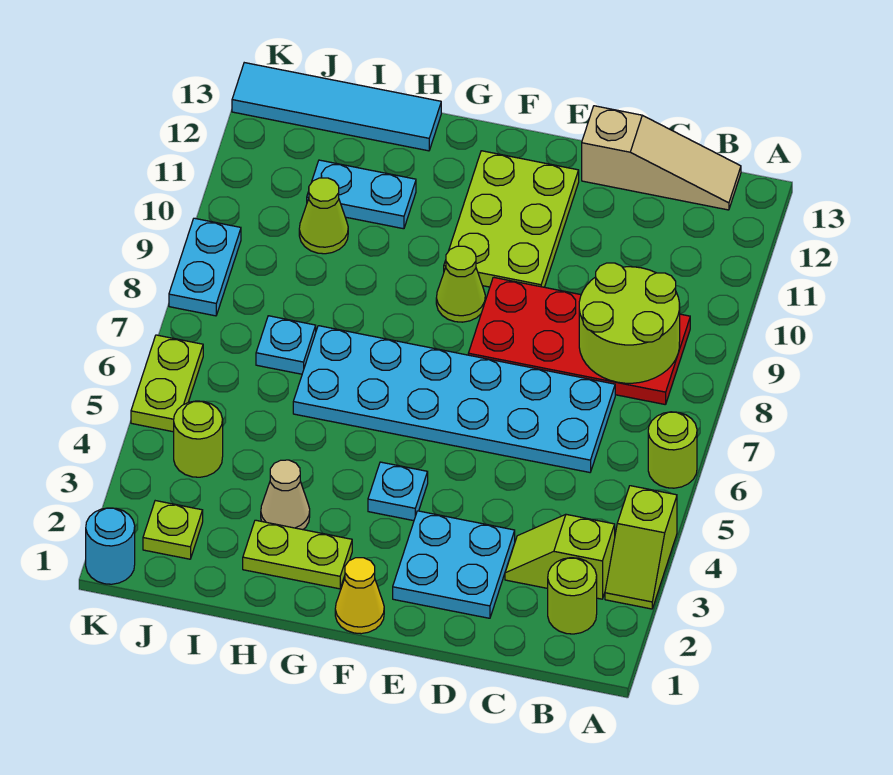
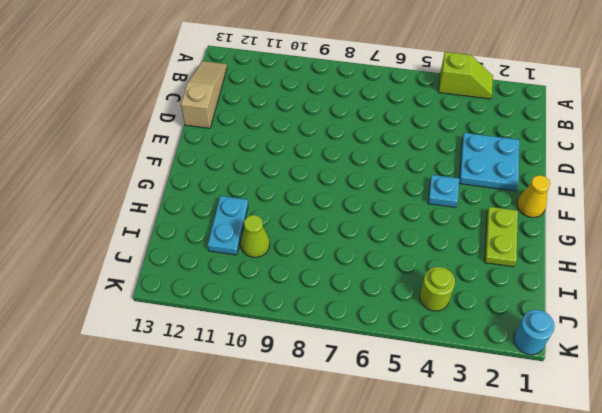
none -> lime round brick A6 level 1
none -> lime round brick B2 level 1
none -> lime slope B3:C3 level 1 top B

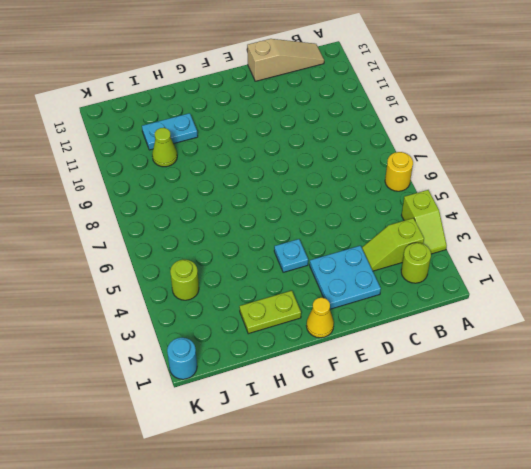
yellow round brick A6 level 1 -> lime round brick A6 level 1
none -> red plate B8:E9 level 1
none -> cyan plate C6:H7 level 1
none -> lime plate E10:F12 level 1

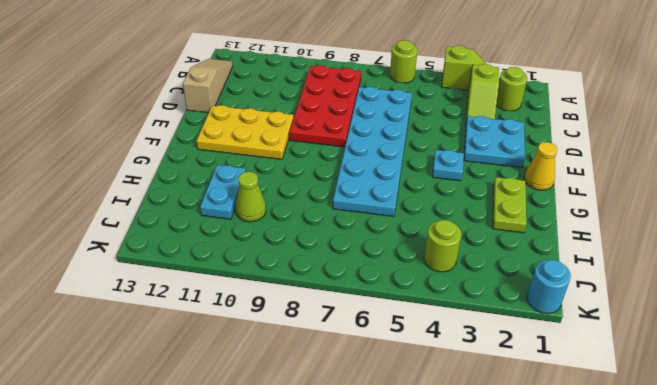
yellow plate E10:F12 level 1 -> lime plate E10:F12 level 1
none -> lime cone F9 level 1
none -> tan cone H3 level 1
none -> cyan tile H13:K13 level 1

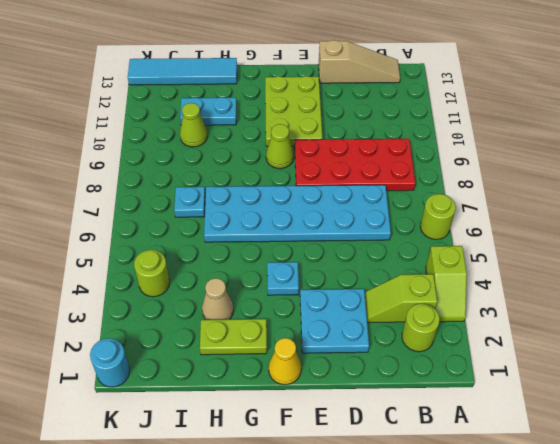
none -> lime plate J2 level 1
none -> lime plate K5:K6 level 1
none -> cyan plate K8:K9 level 1

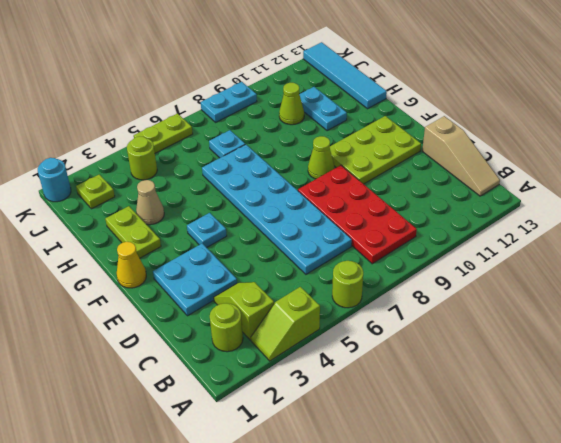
none -> lime round brick B8:C9 level 2

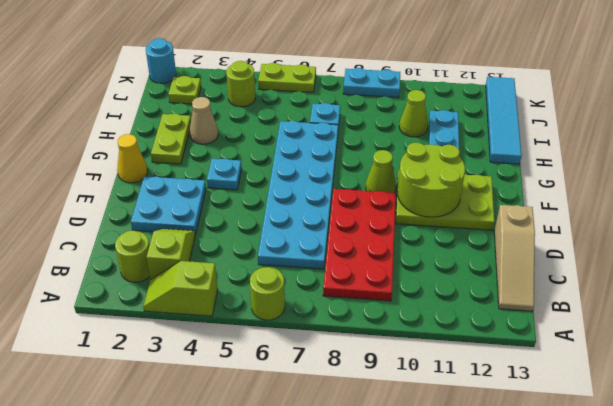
lime round brick E10:F11 level 2 -> lime round brick B8:C9 level 2

